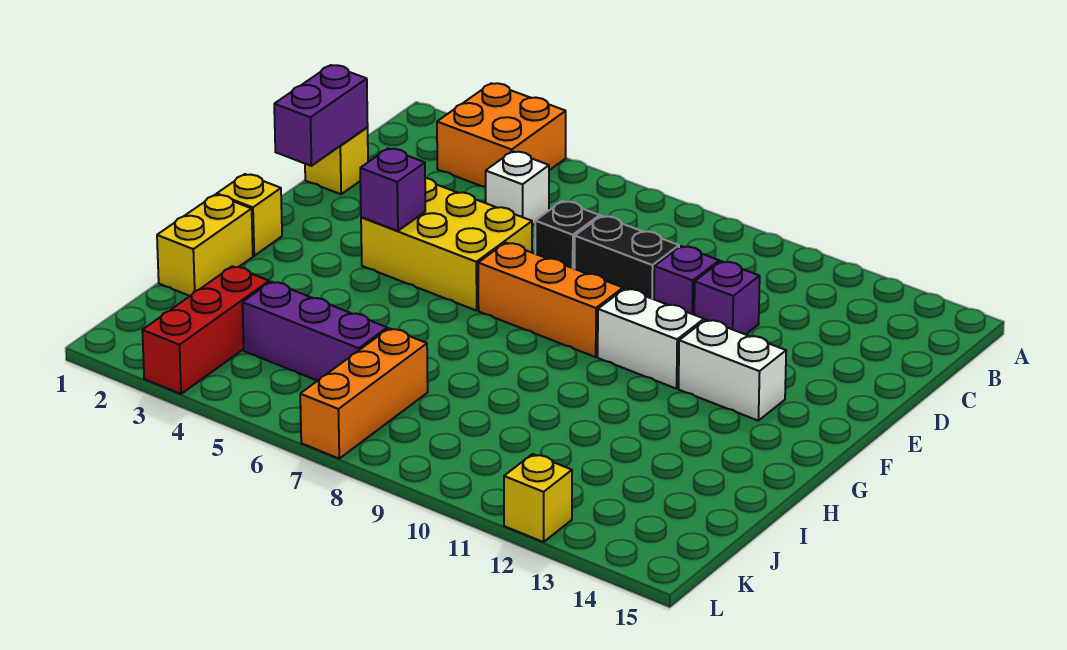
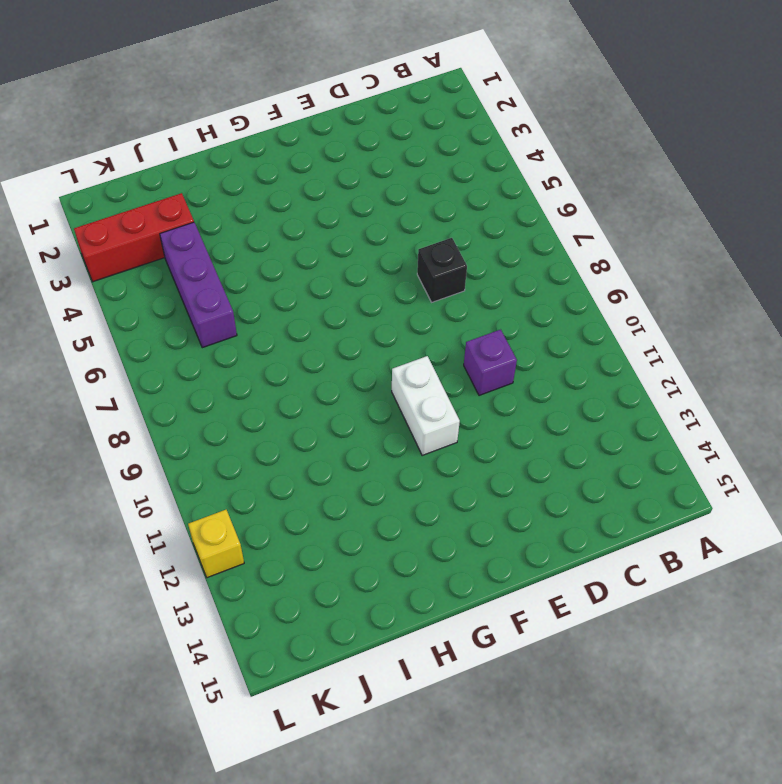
none -> orange brick A3:B4 level 1
none -> white brick C5 level 1
none -> yellow brick D1 level 1

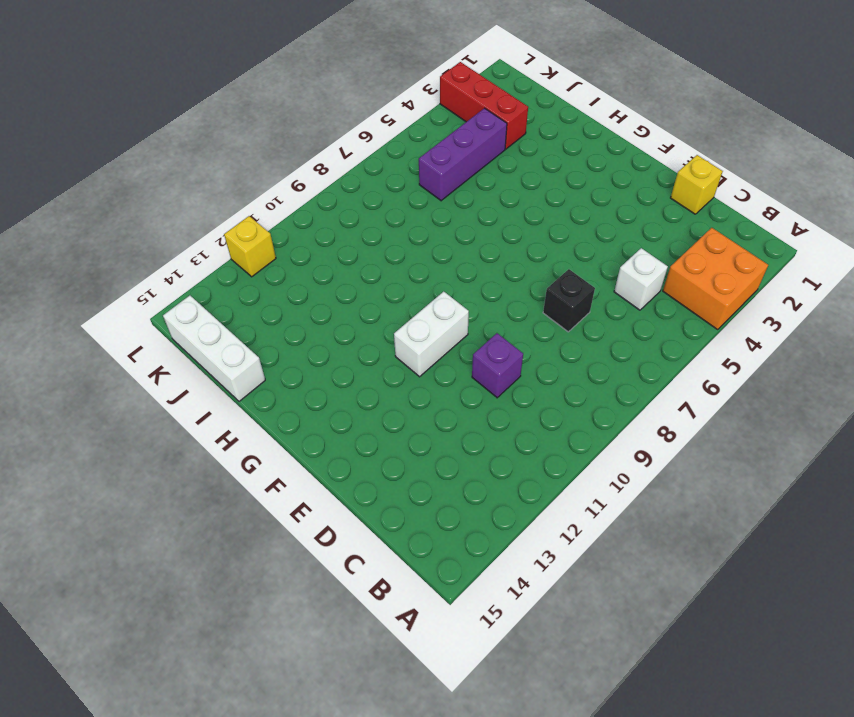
white brick I15:K15 level 1 -> none
none -> black brick D8:D9 level 1
none -> purple brick D11 level 1
none -> yellow brick E4:F6 level 1

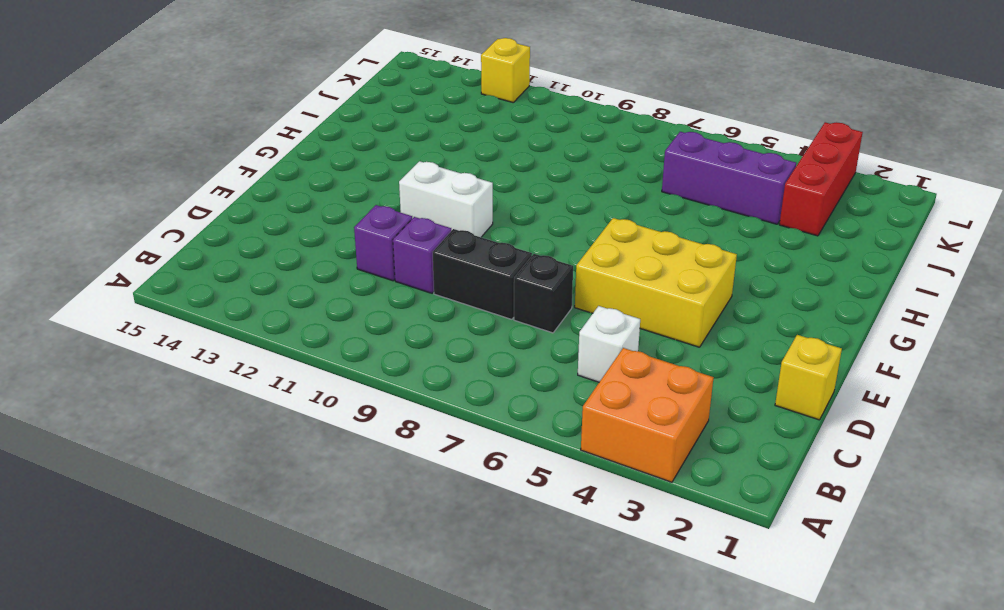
none -> orange brick F7:F9 level 1
none -> white brick F12:F13 level 1
none -> yellow brick G1 level 1

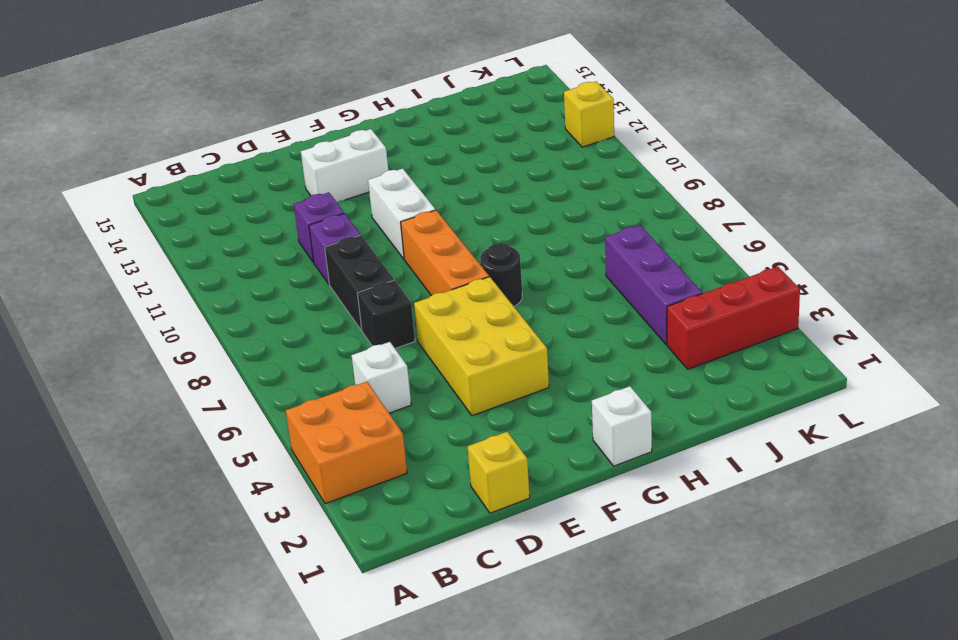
white brick E13:F13 level 1 -> white brick F12:F13 level 1
white brick G1 level 1 -> yellow brick G1 level 1
black round brick G7 level 1 -> none
none -> yellow brick H1:I1 level 1
none -> orange brick J7:L7 level 1
none -> purple brick D1:E1 level 2

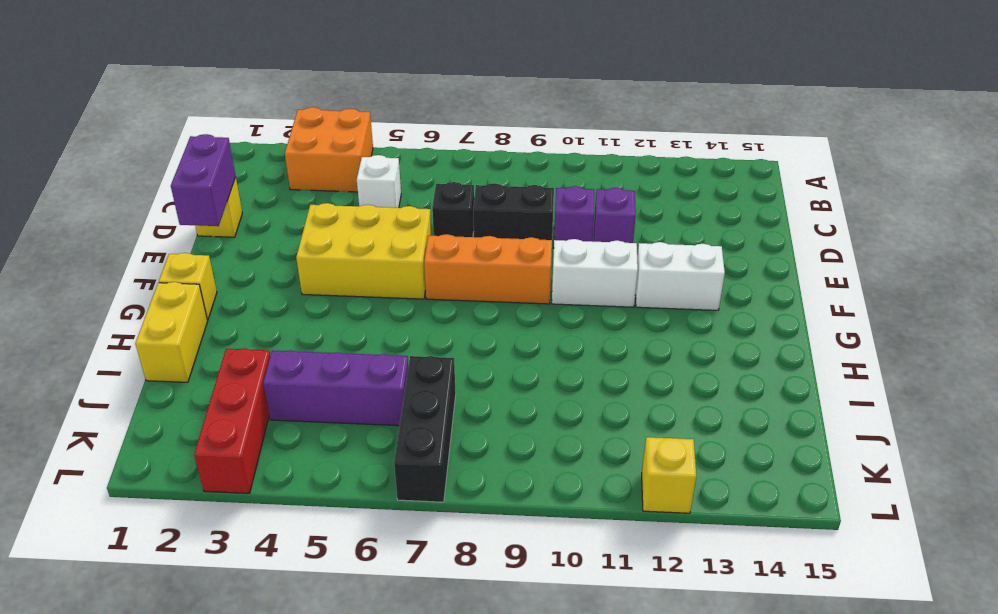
black brick J7:L7 level 1 -> orange brick J7:L7 level 1
none -> purple brick F4 level 2

